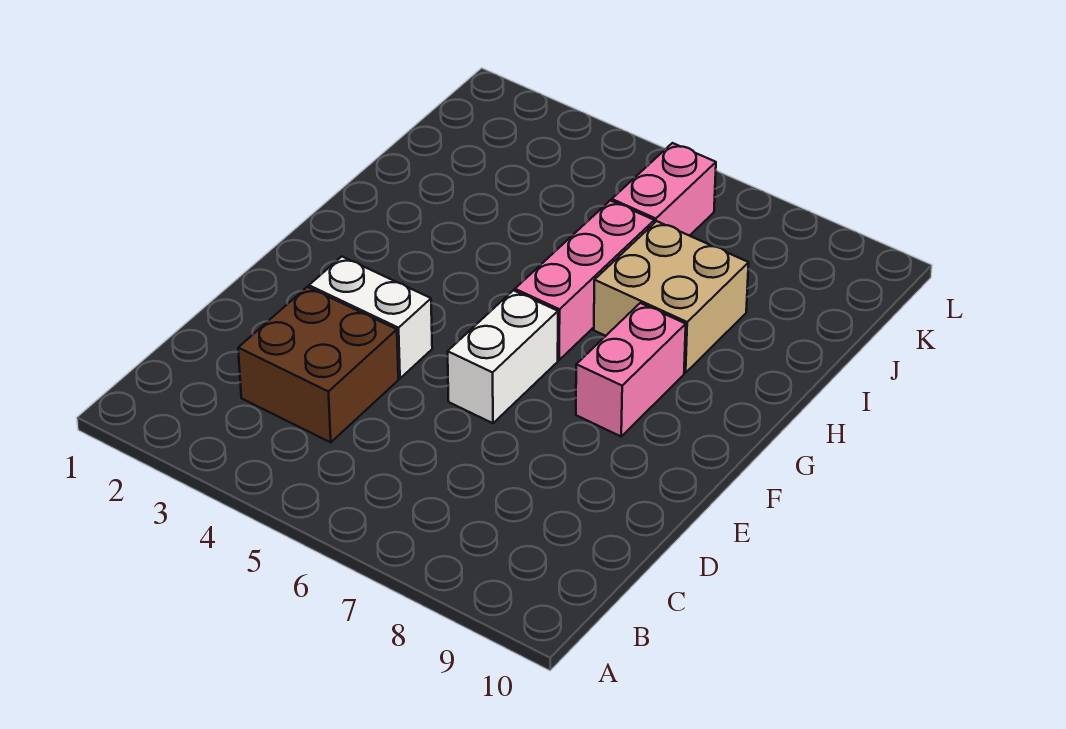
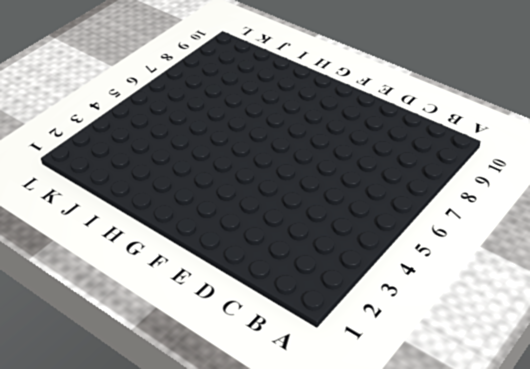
none -> brown brick C3:D4 level 1
none -> white brick E3:E4 level 1

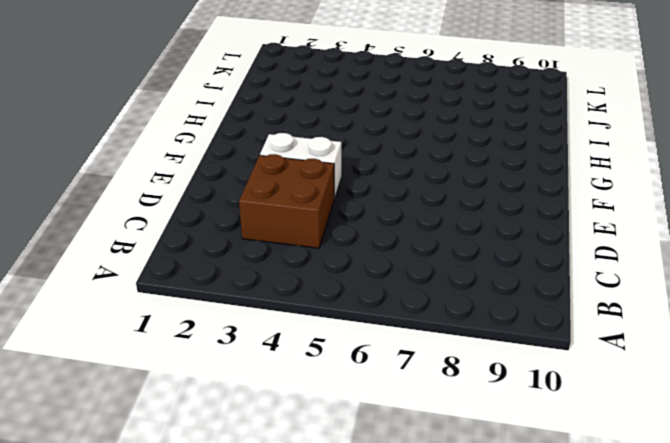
none -> white brick E6:F6 level 1
none -> pink brick F8:G8 level 1

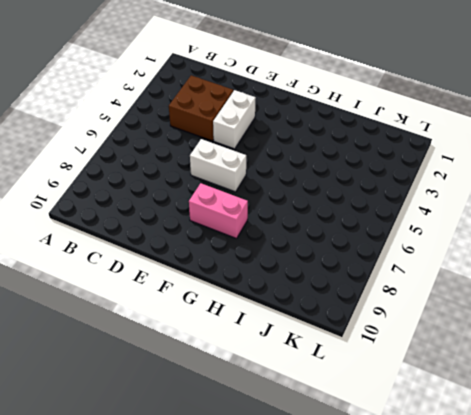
none -> pink brick G6:I6 level 1
none -> tan brick H7:I8 level 1

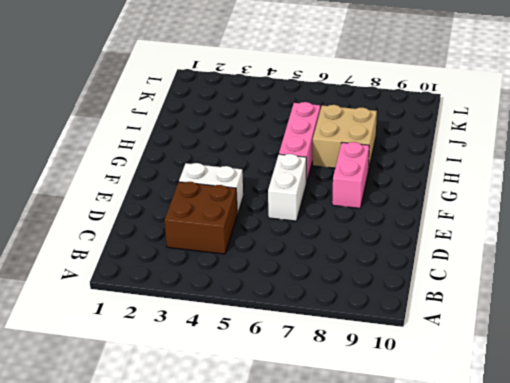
none -> pink brick J6:K6 level 1

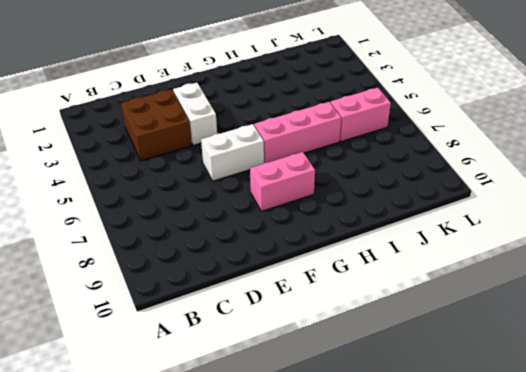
none -> tan brick H7:I8 level 1

